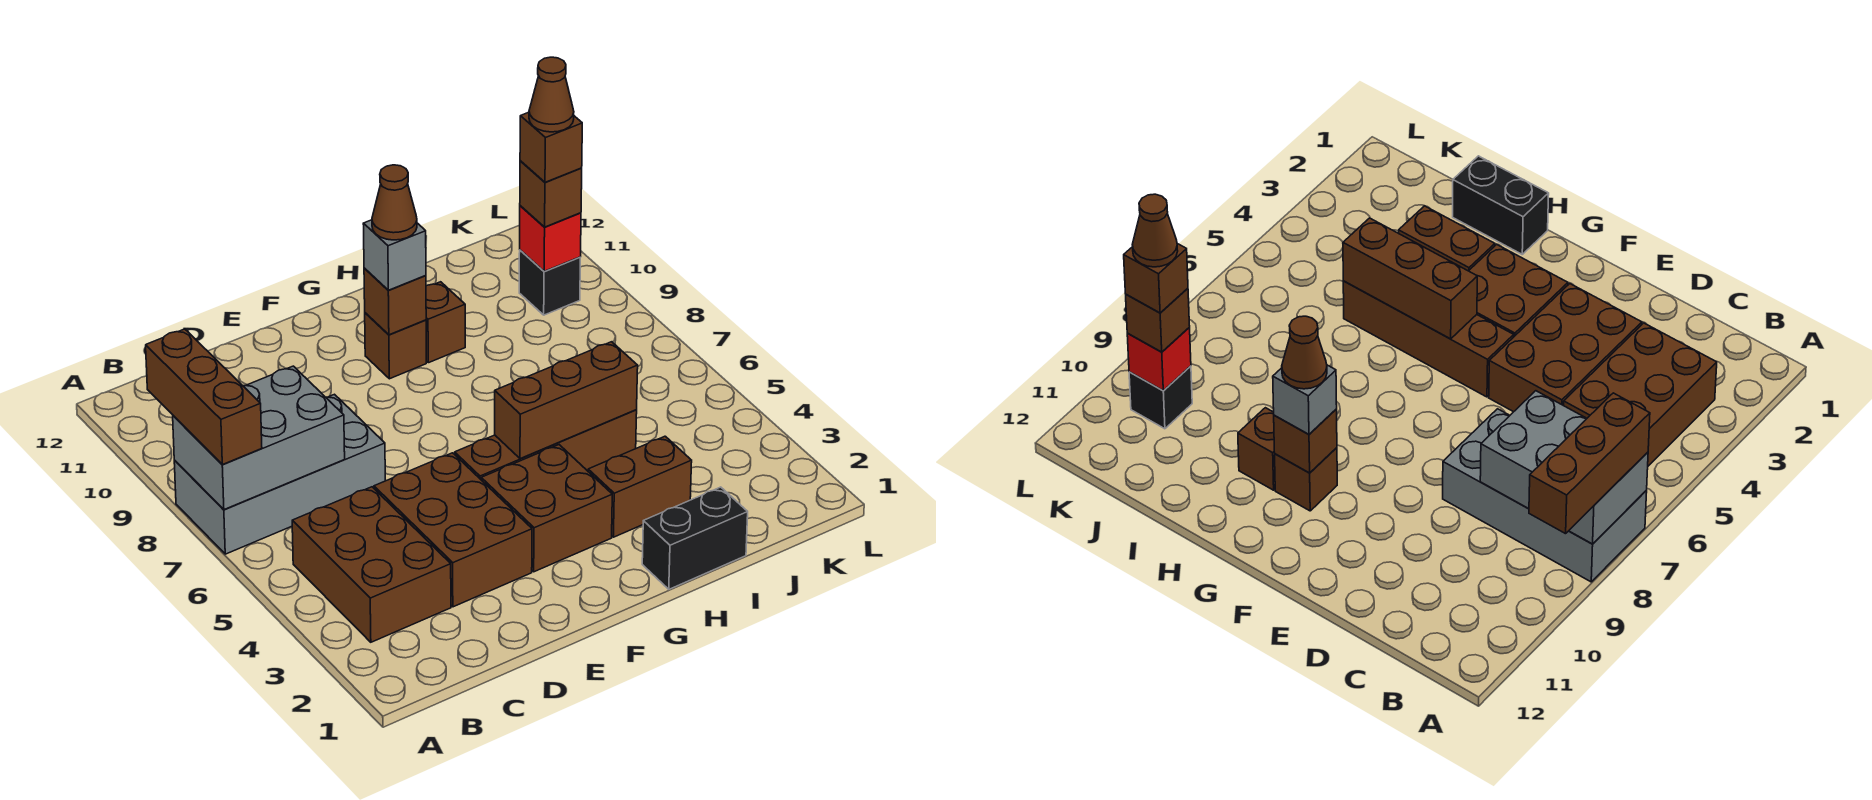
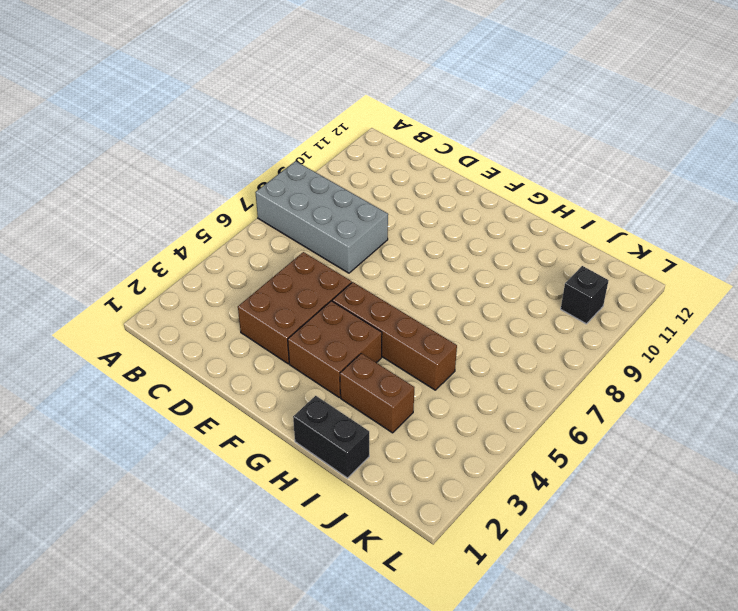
none -> brown brick B3:C5 level 1
none -> brown brick G10 level 1
none -> brown brick H10 level 1

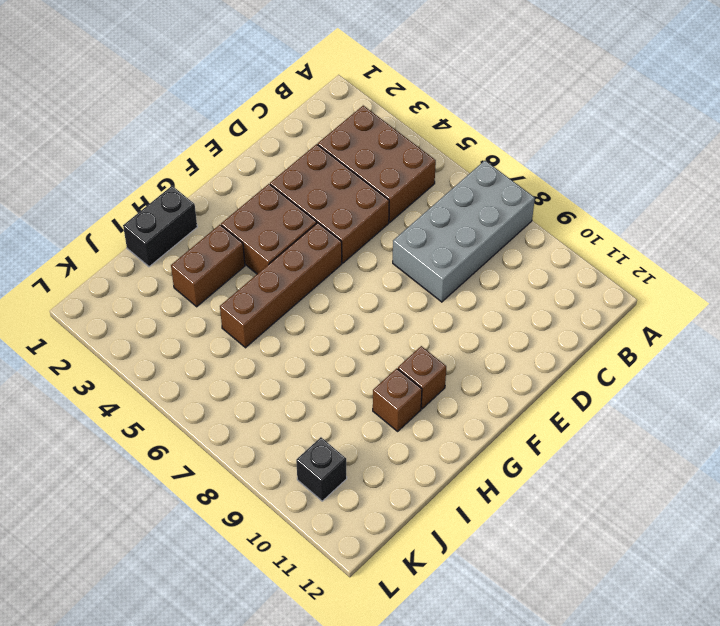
none -> grey brick A7:C8 level 2
none -> brown brick G5:I5 level 2
none -> brown brick G10 level 2

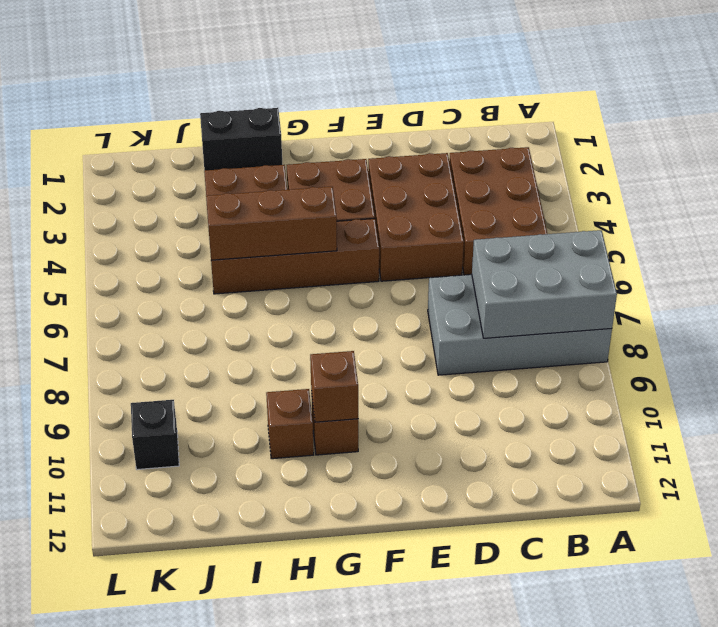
none -> red brick K10 level 2
none -> brown brick A7:A9 level 3
none -> grey brick G10 level 3

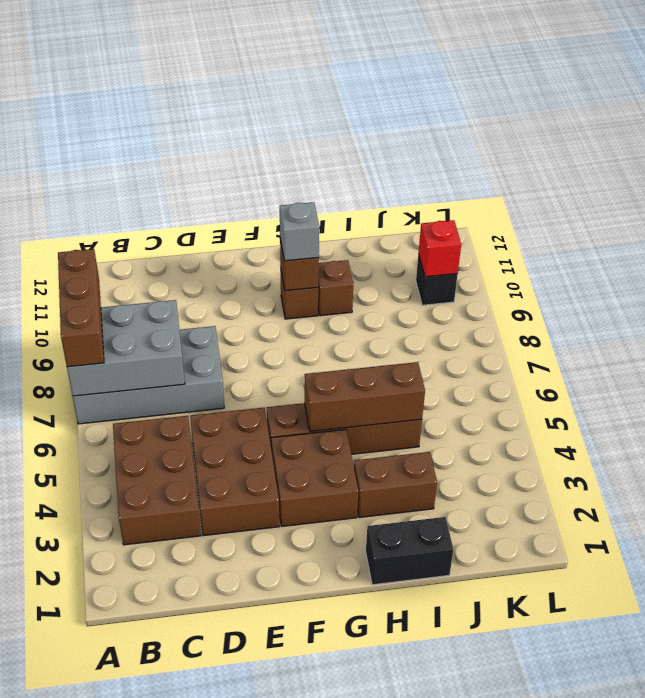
none -> brown brick K10 level 3
none -> brown cone G10 level 4
none -> brown brick K10 level 4

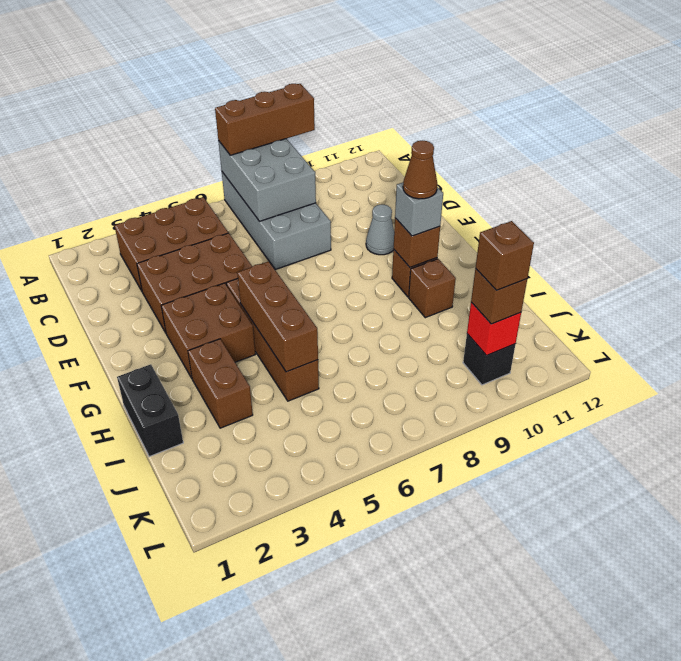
grey cone E10 level 1 -> none
none -> brown cone K10 level 5

